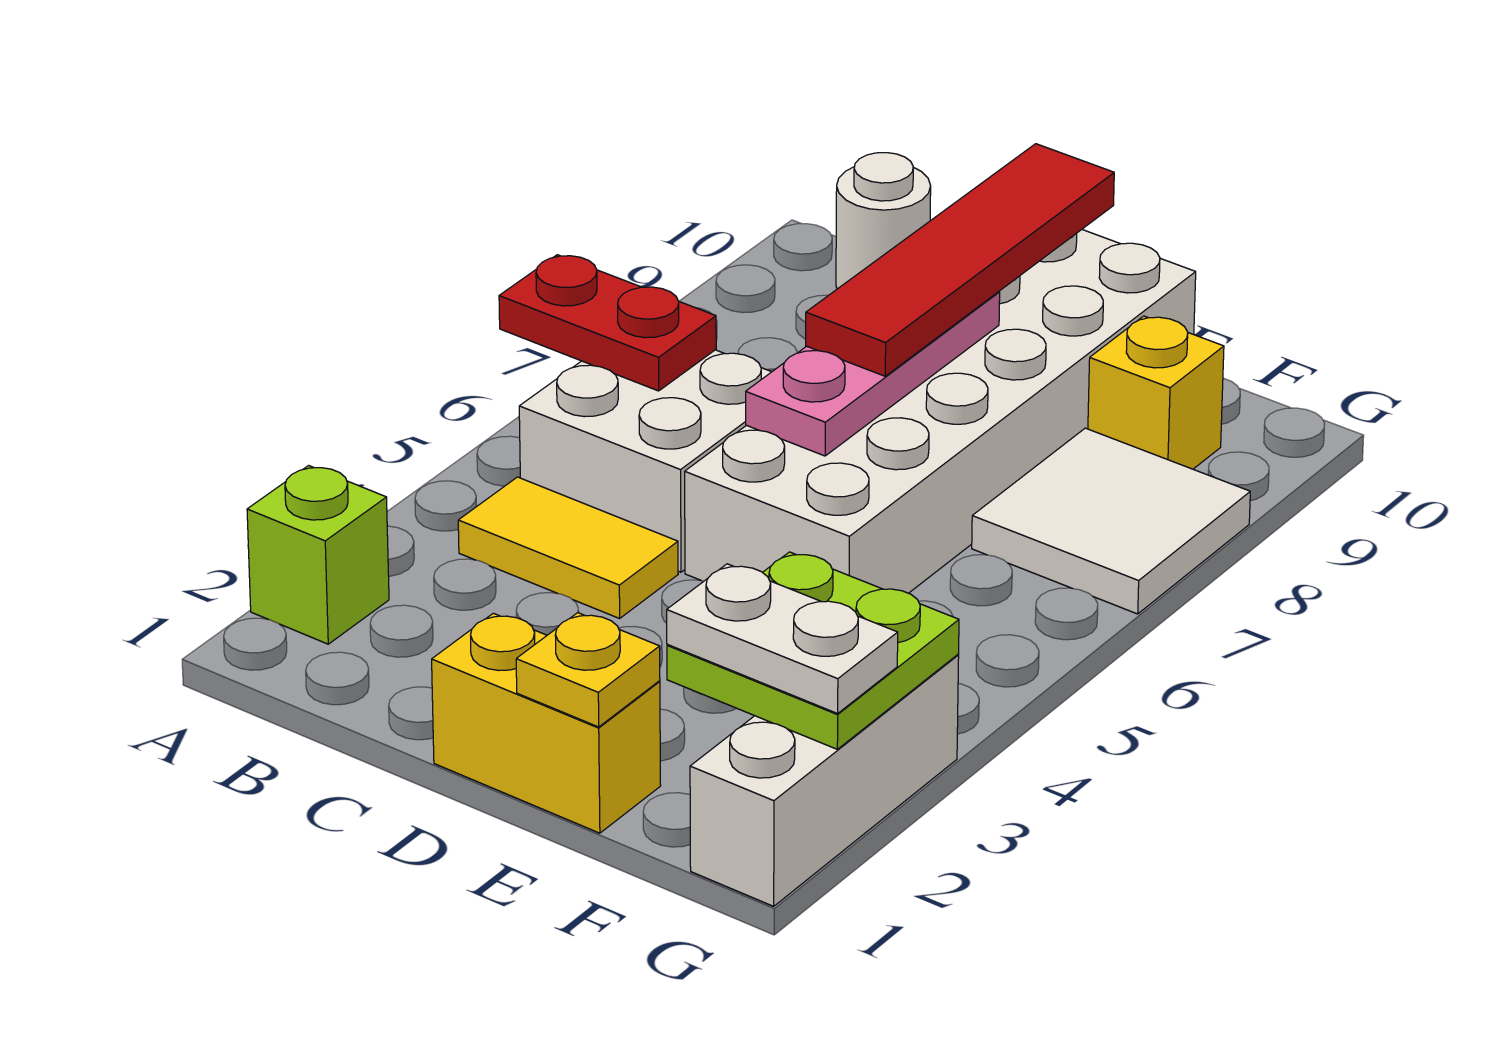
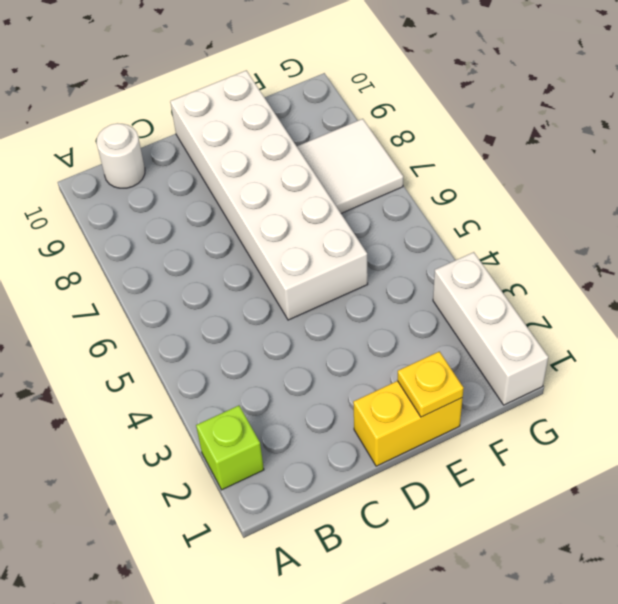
none -> yellow tile B4:C4 level 1
none -> white brick B5:C6 level 1
none -> yellow brick F9 level 1

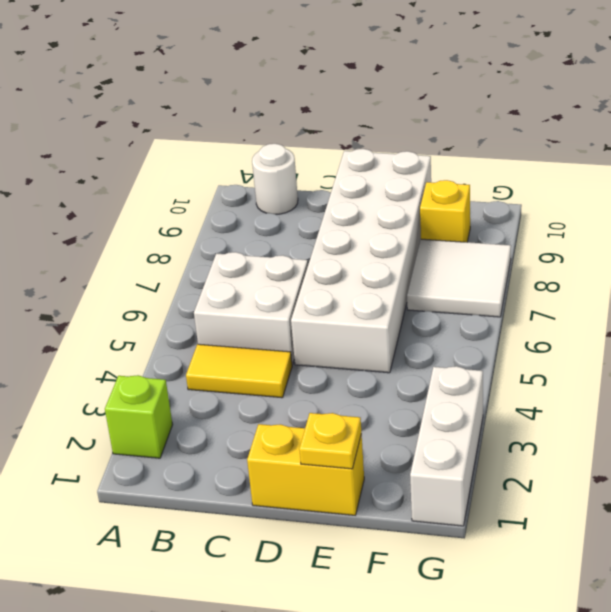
none -> red plate A6:B6 level 2
none -> pink plate D6:D8 level 2
none -> lime plate F2:G3 level 2

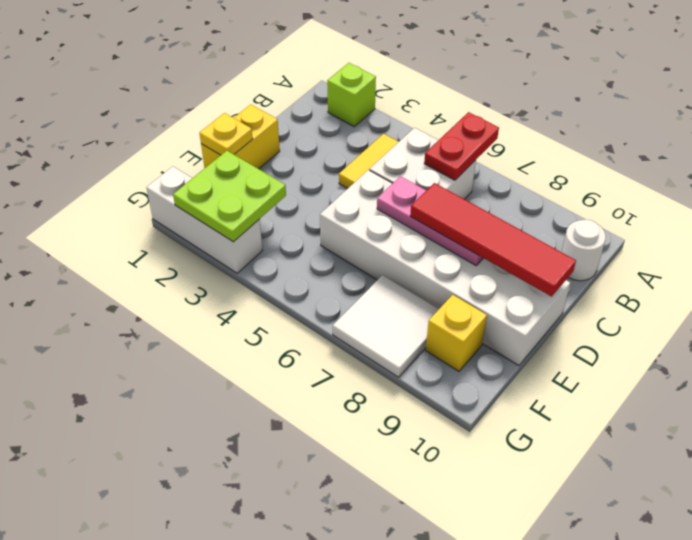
none -> white plate F2:G2 level 3

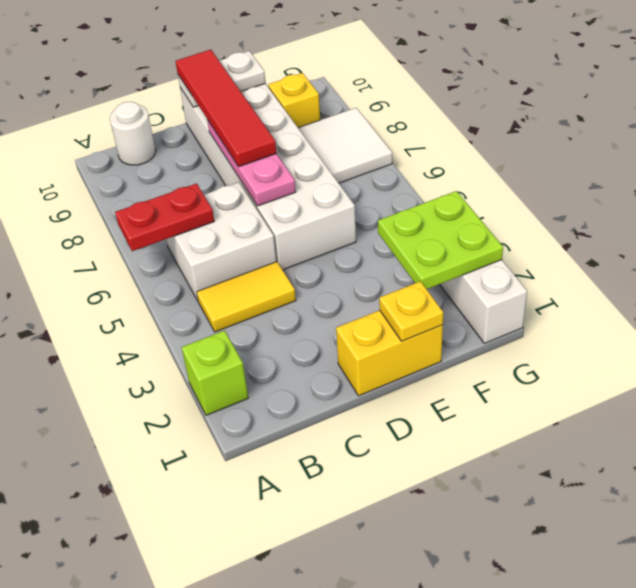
white plate D10:E10 level 2 -> white plate F2:G2 level 3

